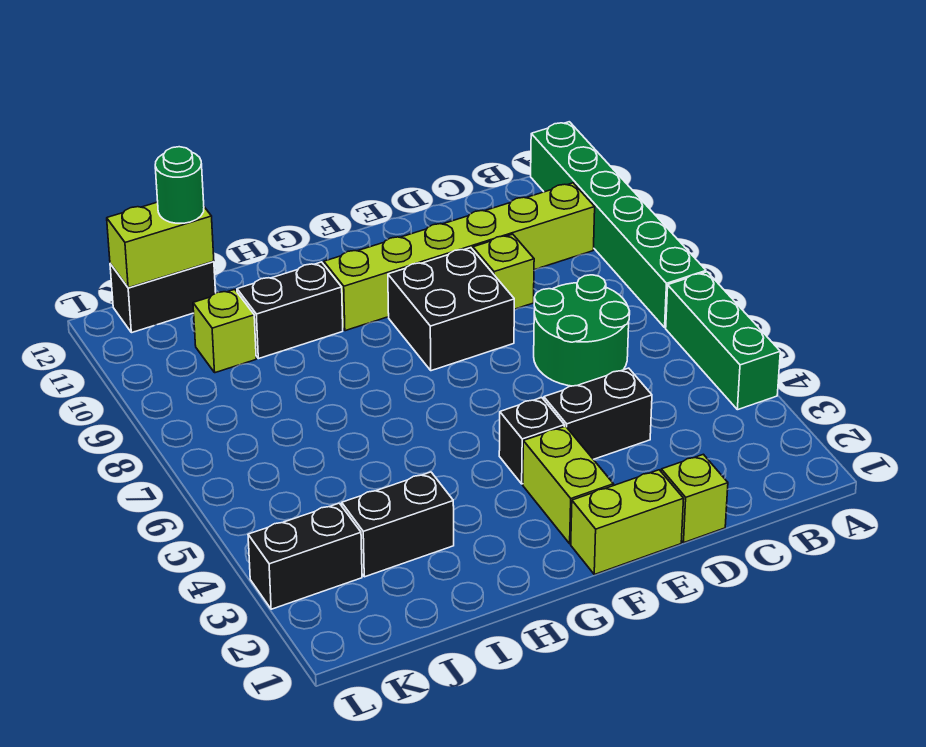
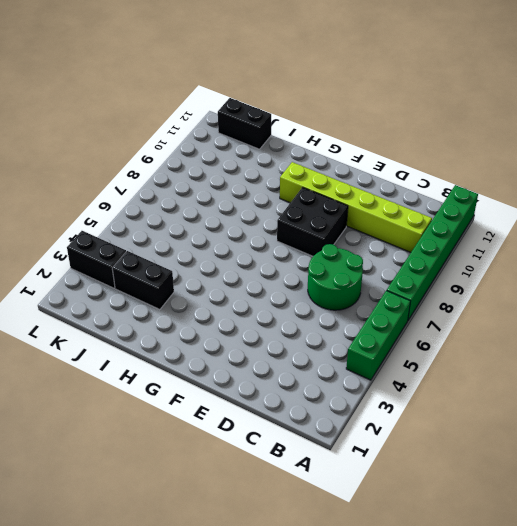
none -> lime brick D1 level 1
none -> black brick D4:E4 level 1
none -> lime brick D9 level 1

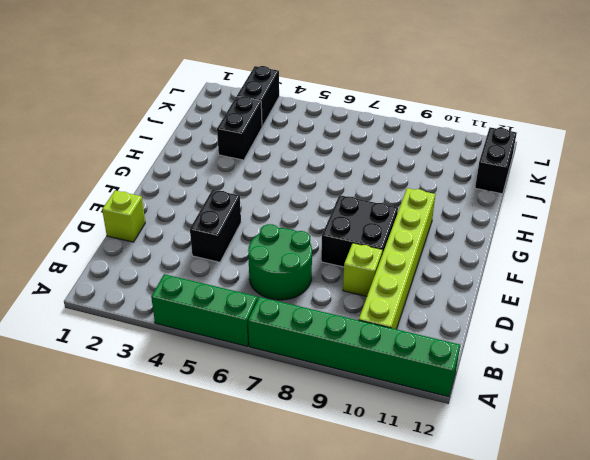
none -> lime brick E1:F1 level 1
none -> lime brick F2:F3 level 1
none -> black brick F4 level 1

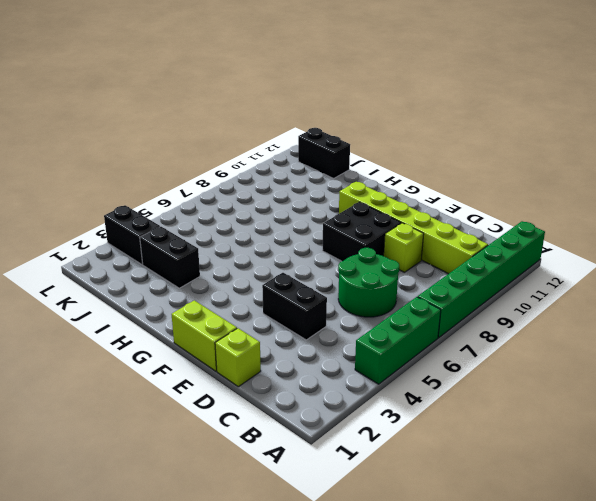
none -> lime brick F2:F3 level 1
none -> black brick F4 level 1
none -> black brick H10:I10 level 1

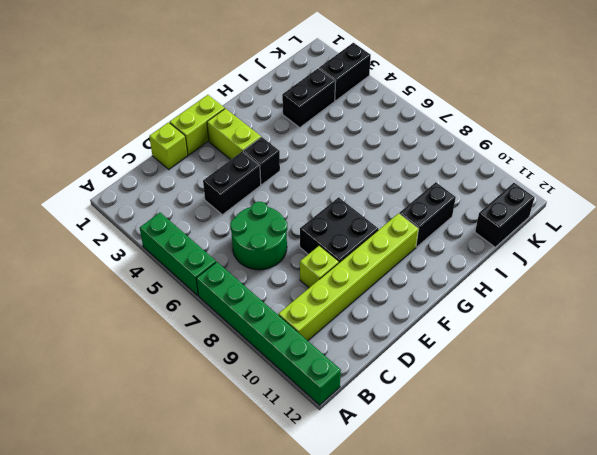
none -> lime brick J10 level 1
none -> lime brick J12:K12 level 2
none -> green round brick J12 level 3

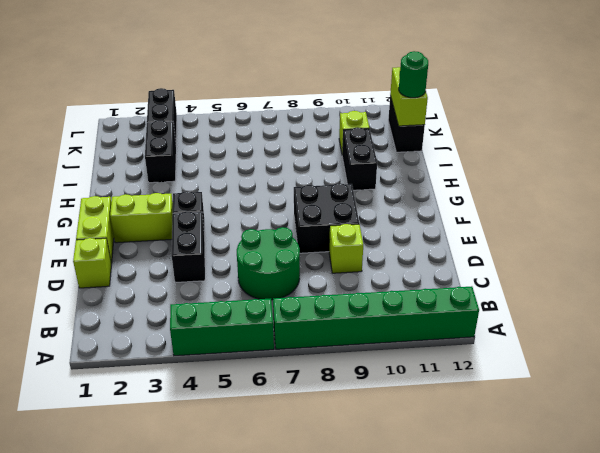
none -> lime brick B10:G10 level 1

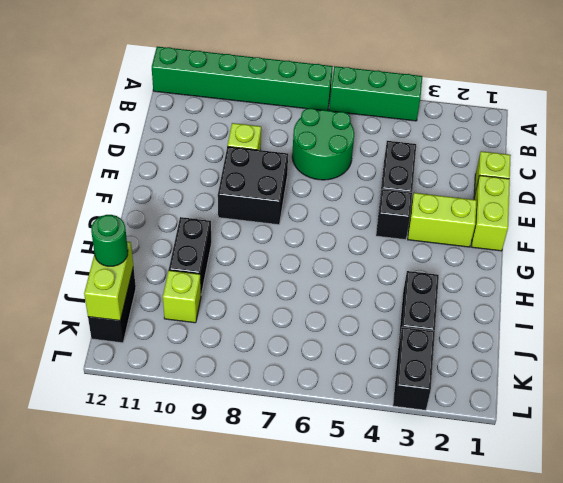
none -> lime brick B10:G10 level 1

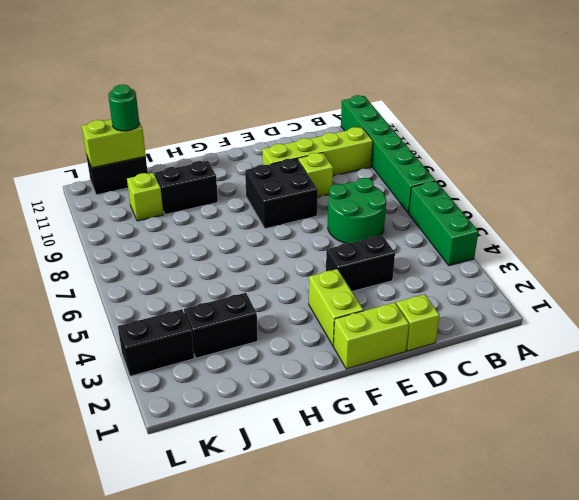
lime brick B10:E10 level 1 -> lime brick B10:G10 level 1
none -> black brick F4 level 1

